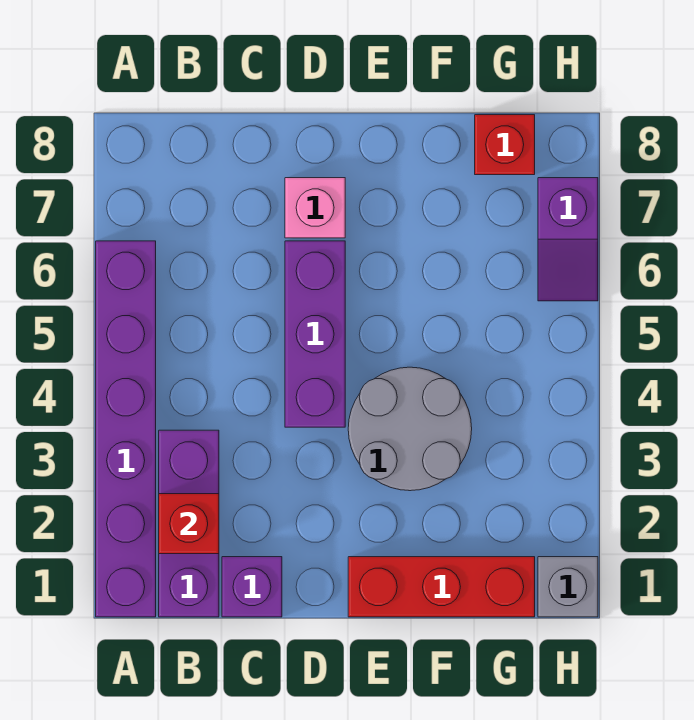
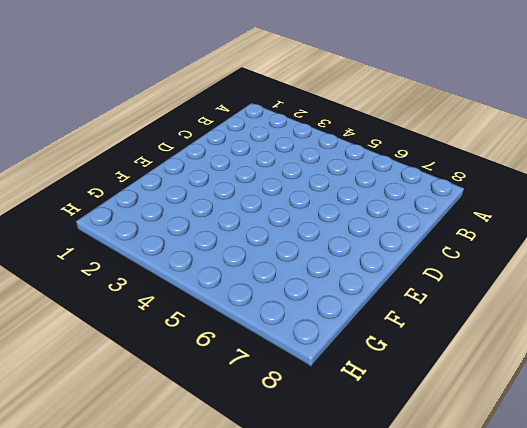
none -> purple brick A1:A6 level 1
none -> purple brick B1:B3 level 1

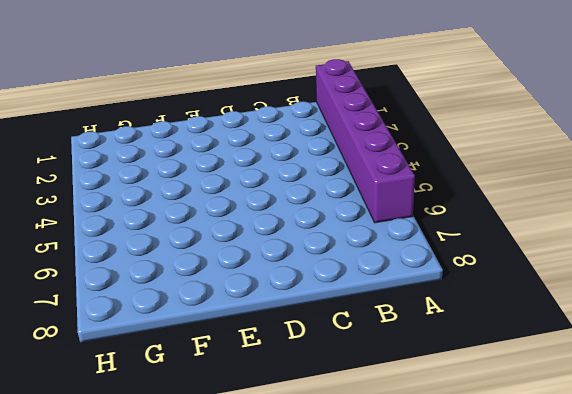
none -> purple brick B1:B3 level 1
none -> purple brick C1 level 1

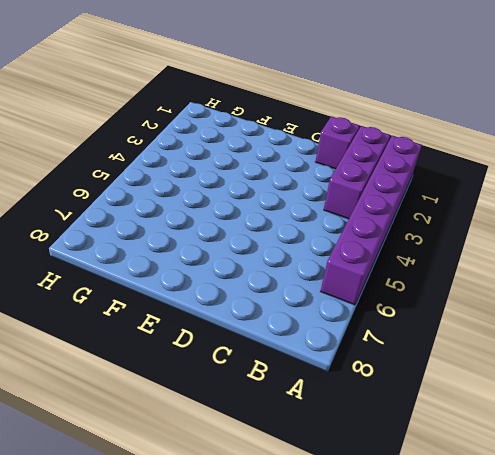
none -> purple brick D4:D6 level 1
none -> pink brick D7 level 1

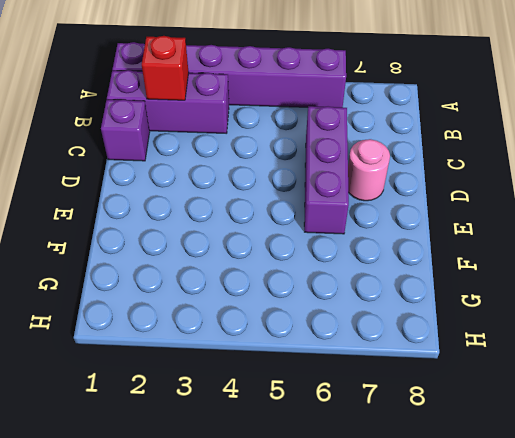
purple brick C6:E6 level 1 -> purple brick D4:D6 level 1
pink round brick D7 level 1 -> pink brick D7 level 1
none -> red brick E1:G1 level 1
none -> grey round brick E3:F4 level 1

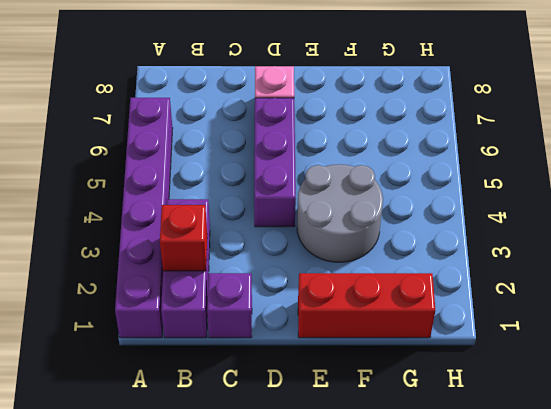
none -> red brick G8 level 1
none -> grey brick H1 level 1

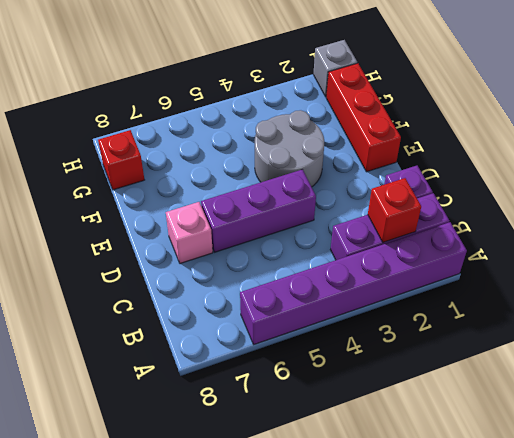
none -> purple slope H6:H7 level 1 top 7

